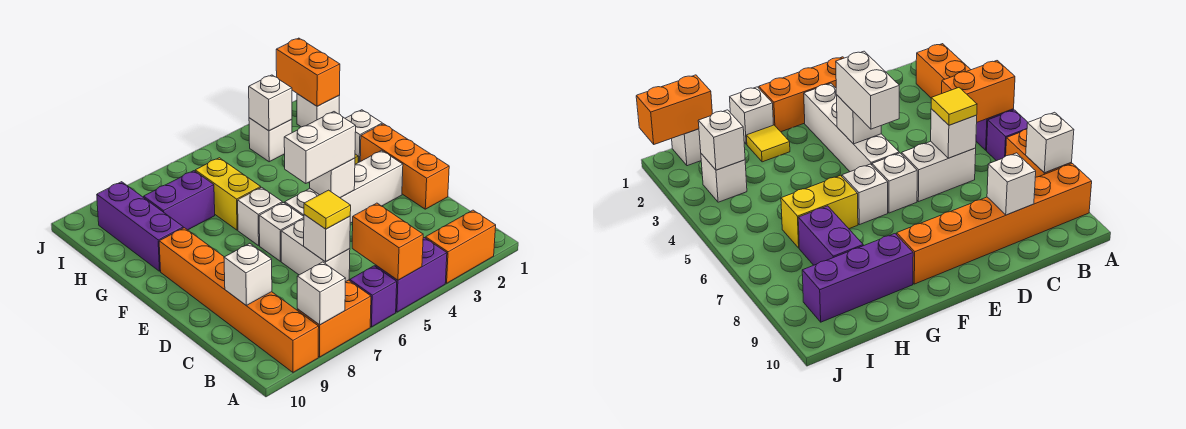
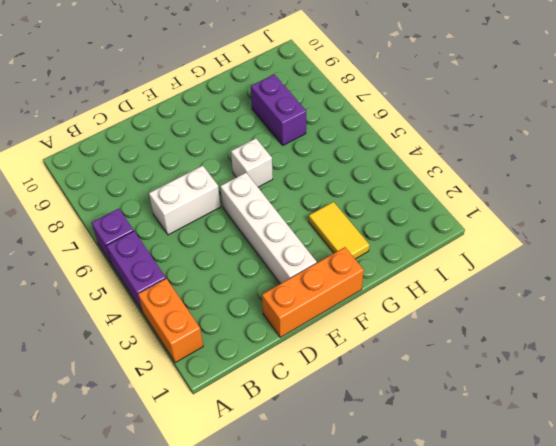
yellow tile G2:G3 level 1 -> yellow tile G2 level 1
none -> orange brick A7:A8 level 1
none -> orange brick A9:F9 level 1
none -> white brick E6 level 1

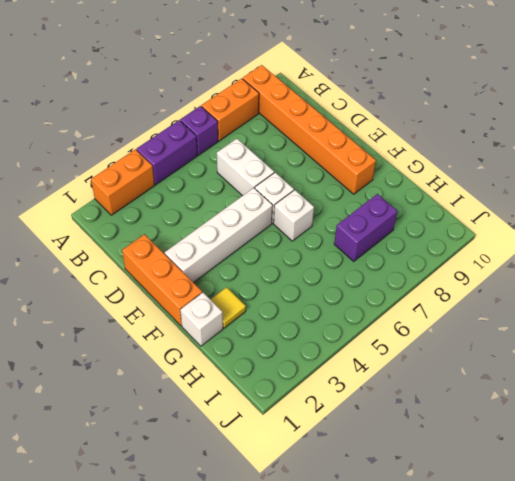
none -> yellow brick G6:H6 level 1
none -> purple brick G9:I9 level 1
none -> white brick I1 level 1

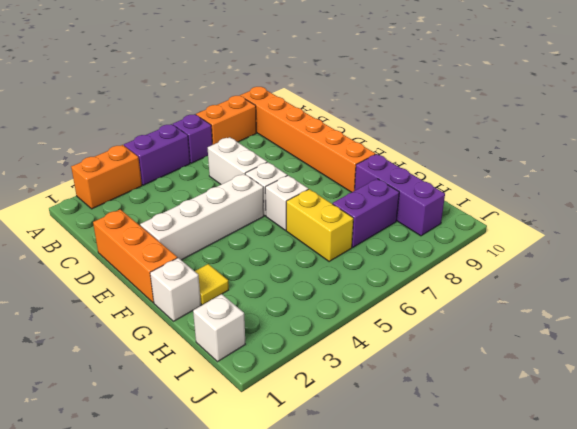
none -> white brick I3 level 1
none -> orange brick A5:B5 level 2
none -> white brick A8 level 2

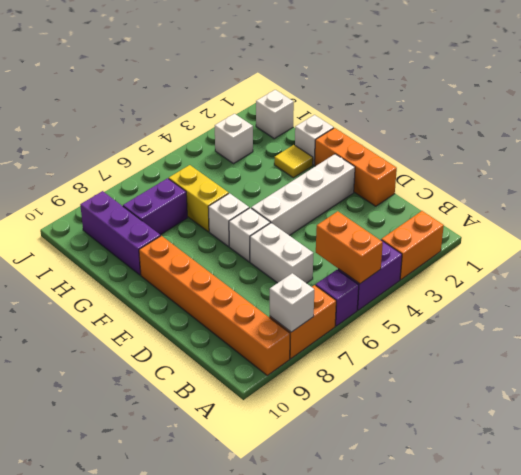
none -> white brick C6 level 2
none -> white brick C9 level 2
none -> white brick E4 level 2

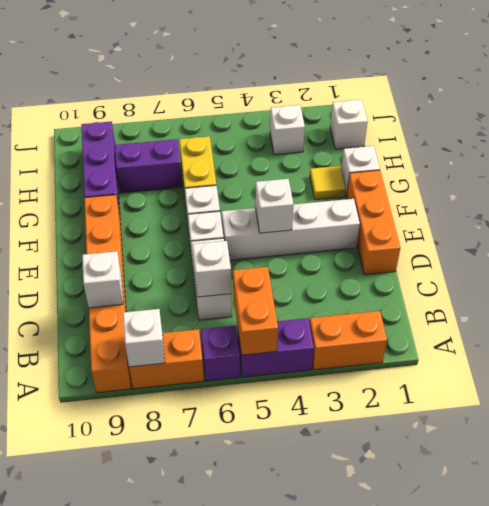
none -> orange brick I1:J1 level 2
none -> white brick I3 level 2
none -> yellow tile C6 level 3

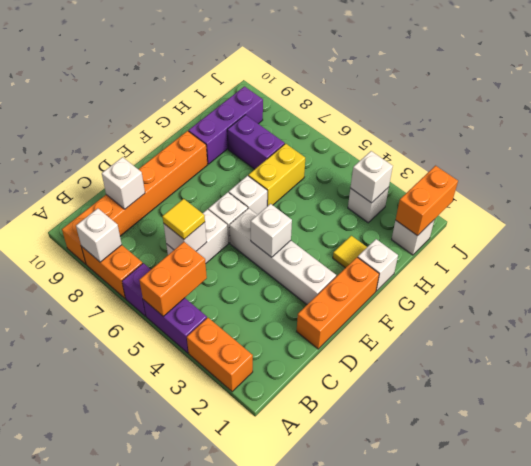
none -> white brick E4:E5 level 3

